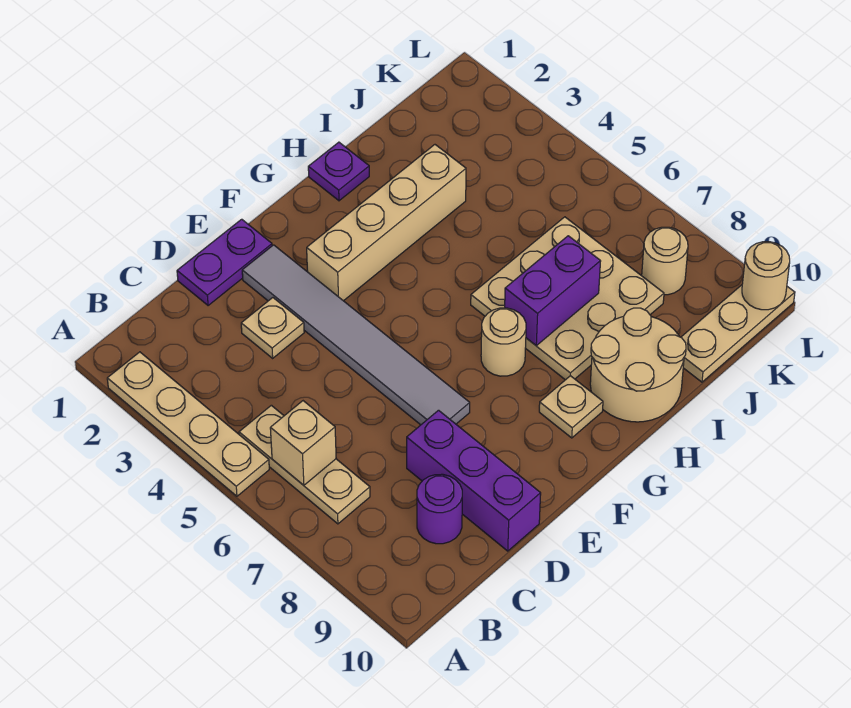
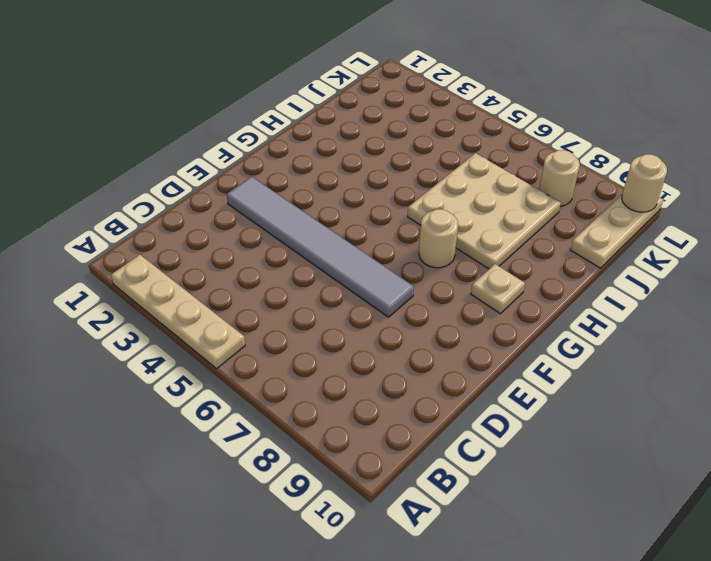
none -> tan plate B5:B7 level 1
none -> purple round brick C9 level 1
none -> purple plate D1:E1 level 1

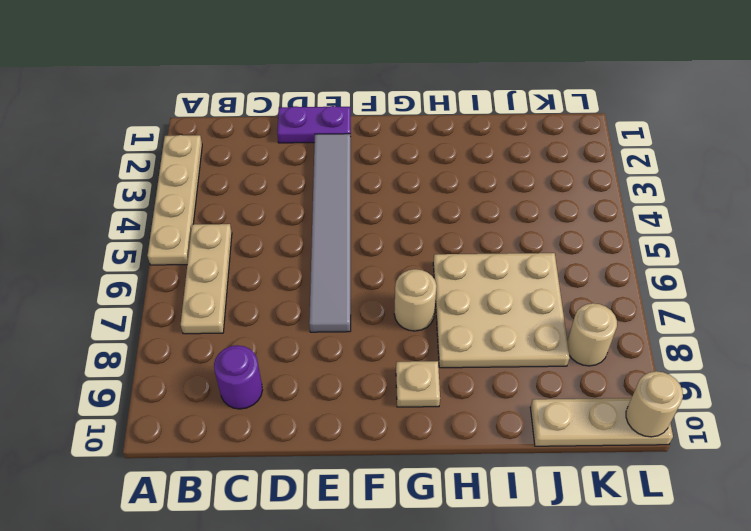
none -> tan plate D3 level 1
none -> purple brick D8:D10 level 1
none -> tan brick F3:I3 level 1

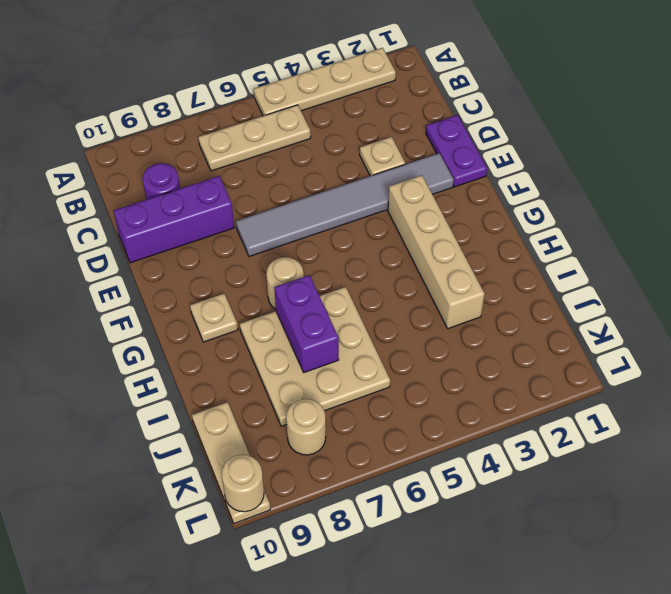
none -> purple plate H1 level 1
none -> tan round brick H9:I10 level 1
none -> tan brick B6 level 2

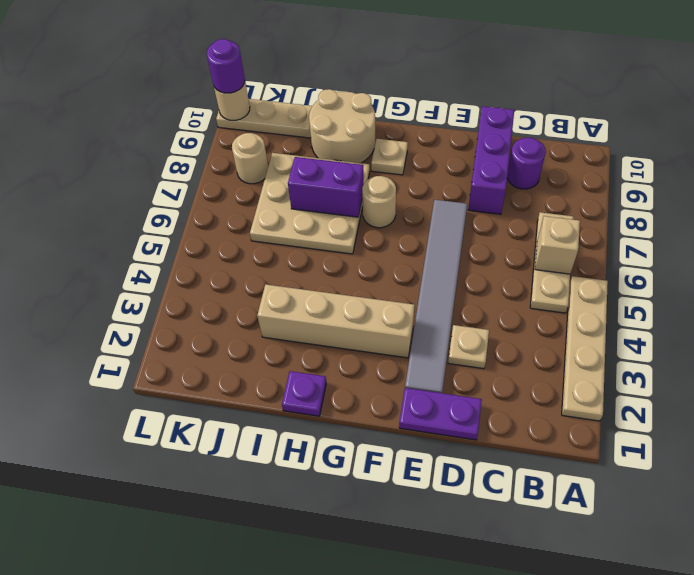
purple round brick L10 level 3 -> none

